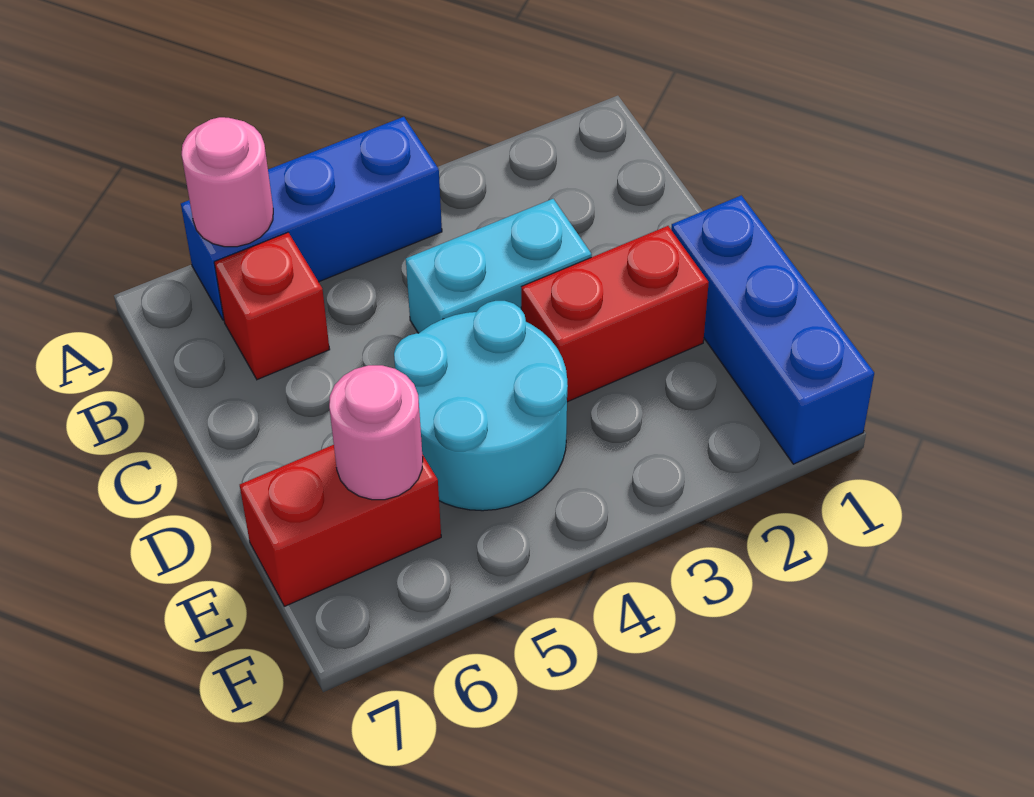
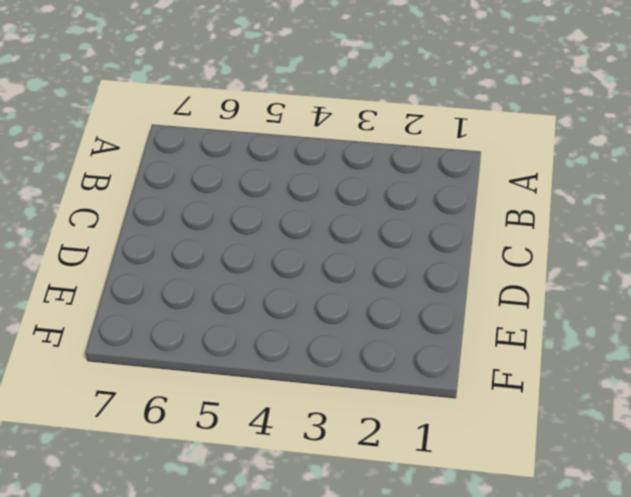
none -> blue brick A4:A6 level 1
none -> red brick B6 level 1

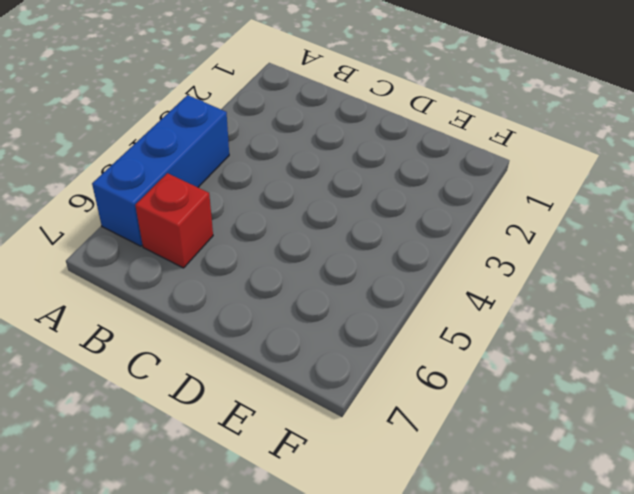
none -> cyan brick C3:C4 level 1
none -> blue brick D1:F1 level 1

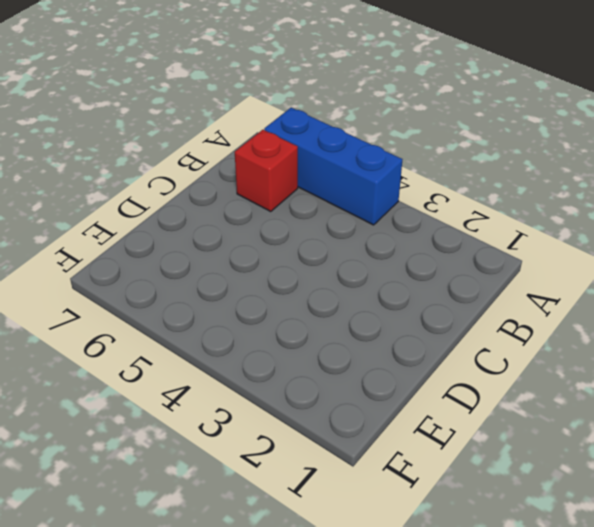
none -> cyan brick C3:C4 level 1
none -> blue brick D1:F1 level 1

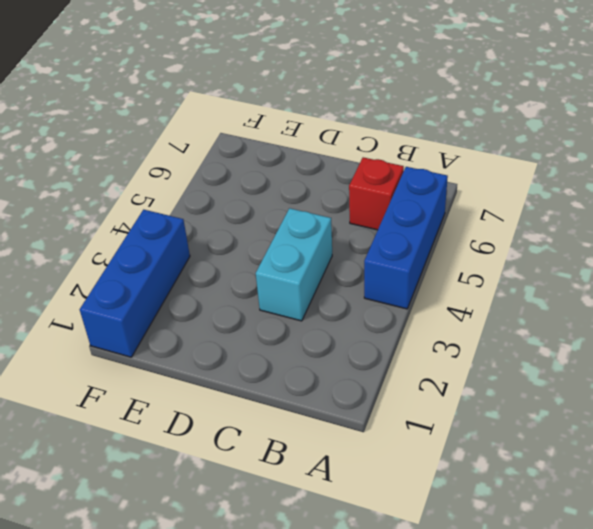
blue brick F1:F3 level 1 -> blue brick D1:F1 level 1
none -> red brick D2:D3 level 1
none -> cyan round brick D4:E5 level 1

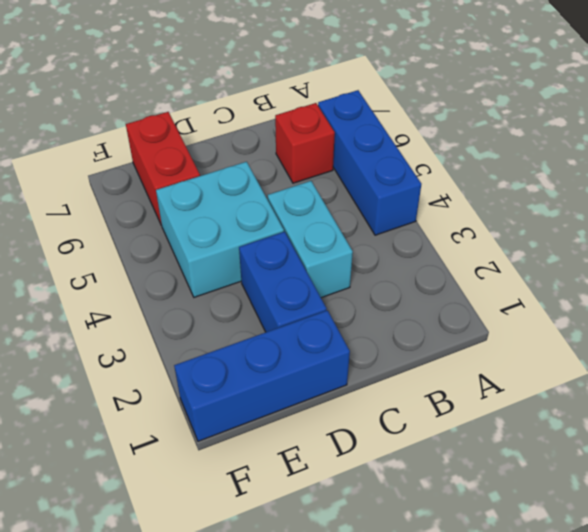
blue brick D2:D3 level 1 -> red brick D2:D3 level 1
cyan brick D4:E5 level 1 -> cyan round brick D4:E5 level 1
none -> pink round brick A6 level 2
none -> pink round brick E6 level 2

